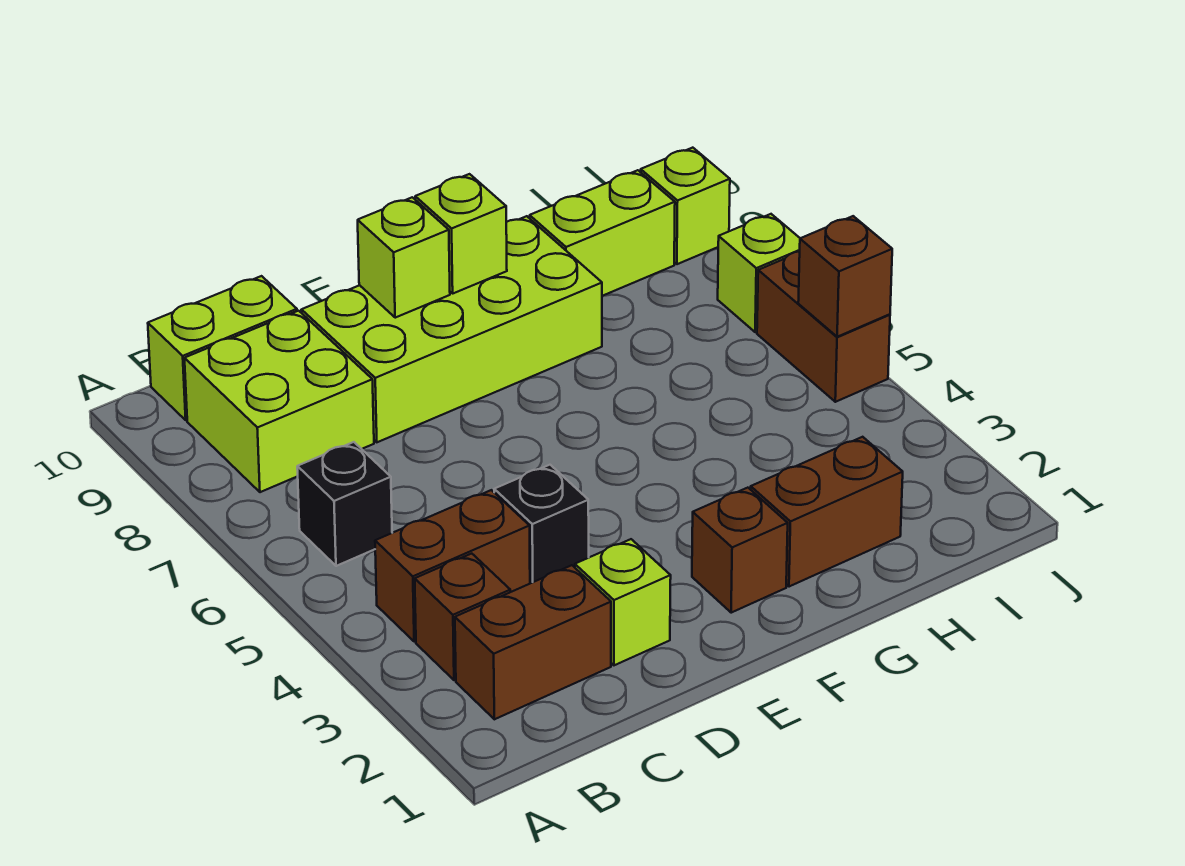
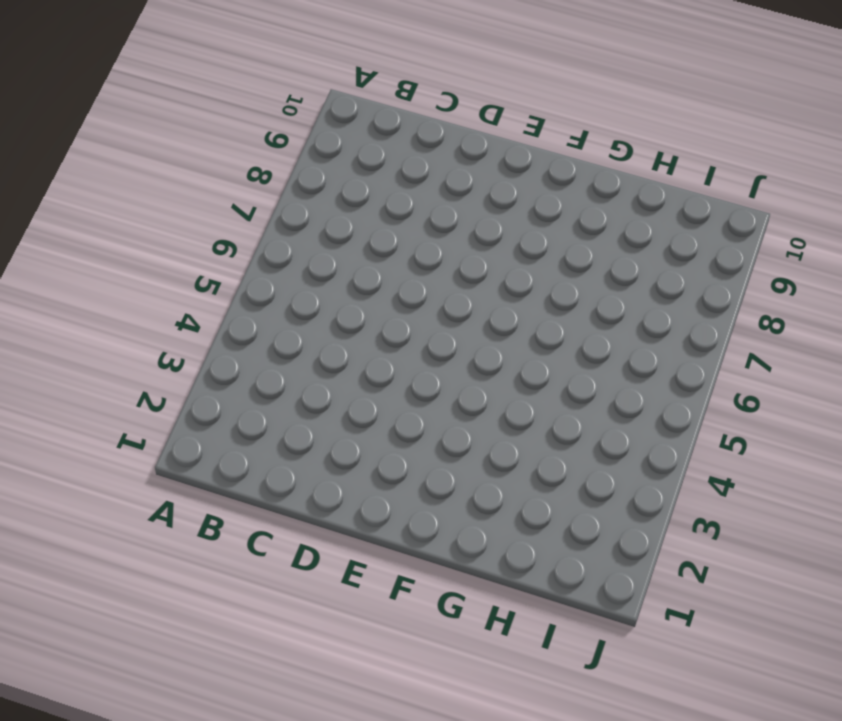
none -> brown brick B2:C2 level 1
none -> brown brick B3 level 1
none -> brown brick B4:C4 level 1

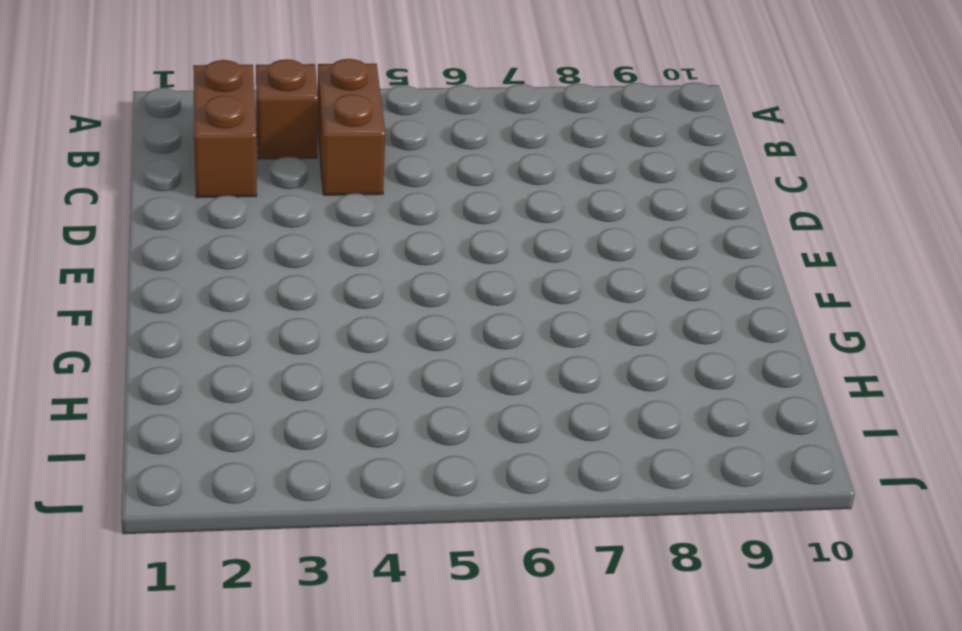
none -> black brick B6 level 1
none -> lime brick B8:C9 level 1
none -> lime brick B10:C10 level 1

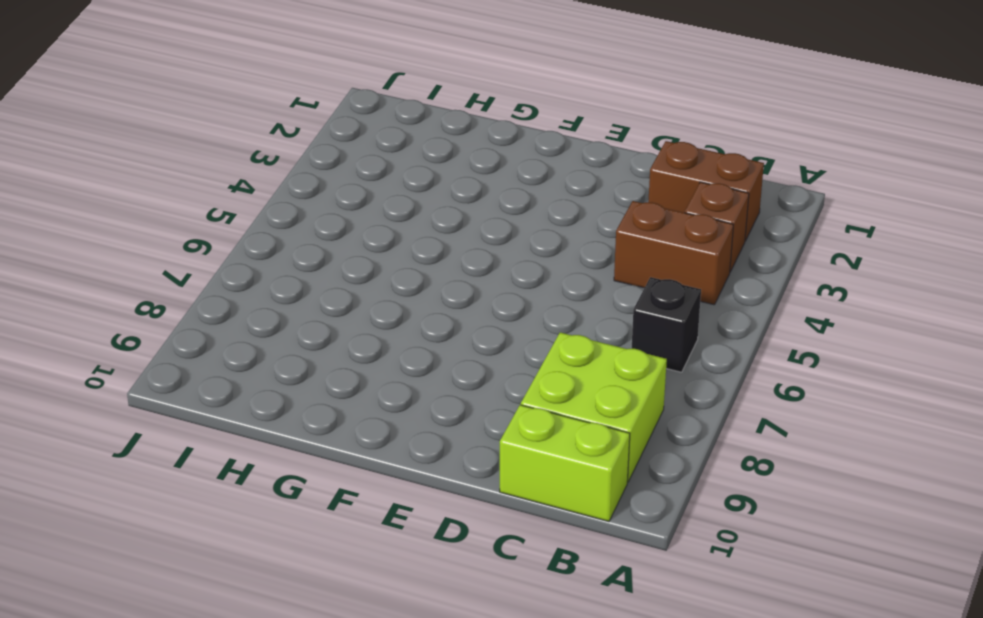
none -> lime brick D2 level 1
none -> black brick D4 level 1
none -> lime brick D8:G9 level 1

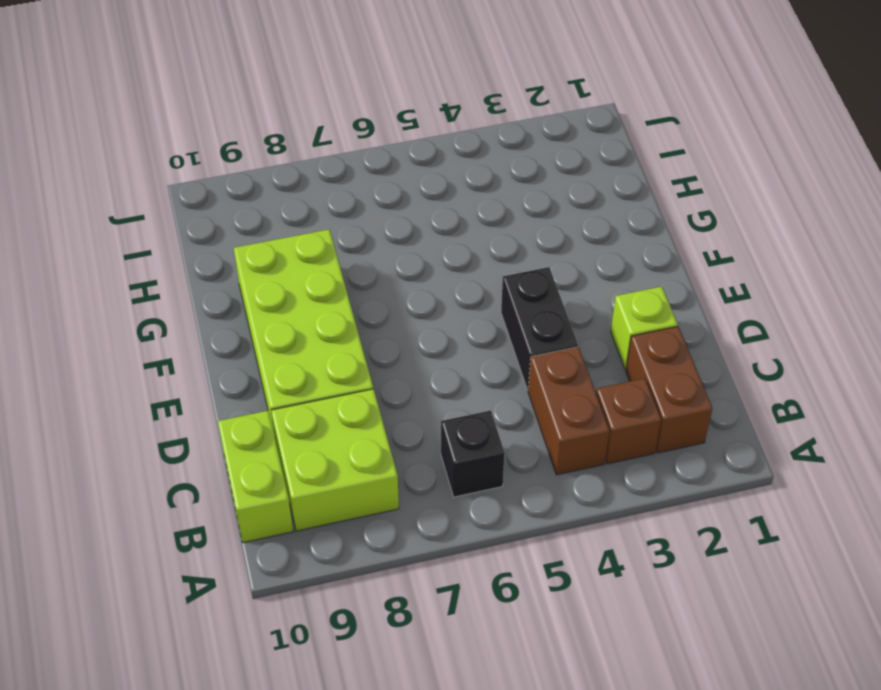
black brick D4:E4 level 1 -> black brick D4 level 1
none -> brown brick F2 level 1
none -> brown brick G2:H2 level 1
none -> lime brick H9:I9 level 1

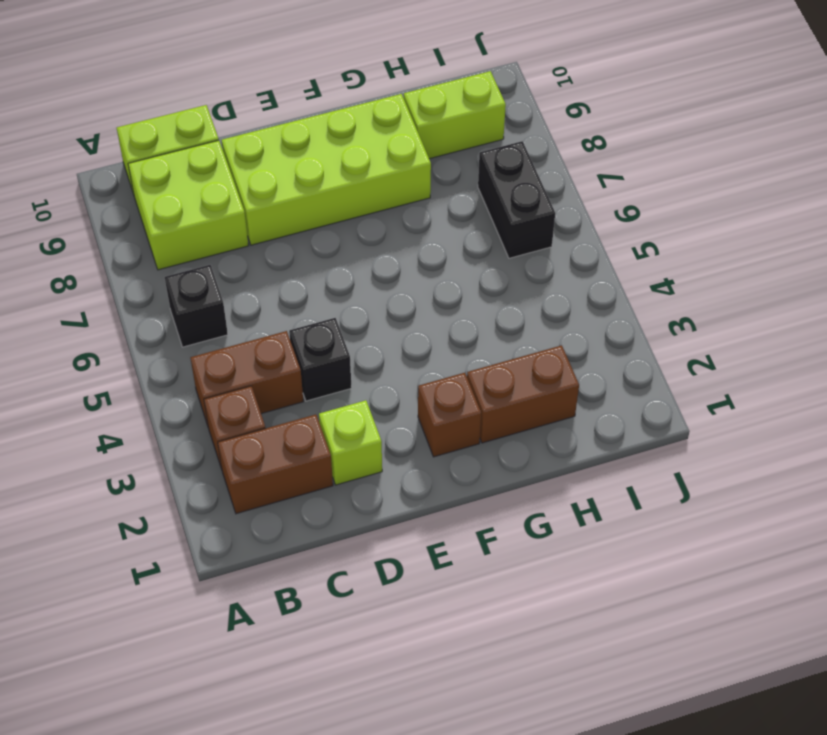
black brick I6:I7 level 1 -> none
none -> brown brick J5:J6 level 1
none -> lime brick J7 level 1
none -> lime brick J9 level 1

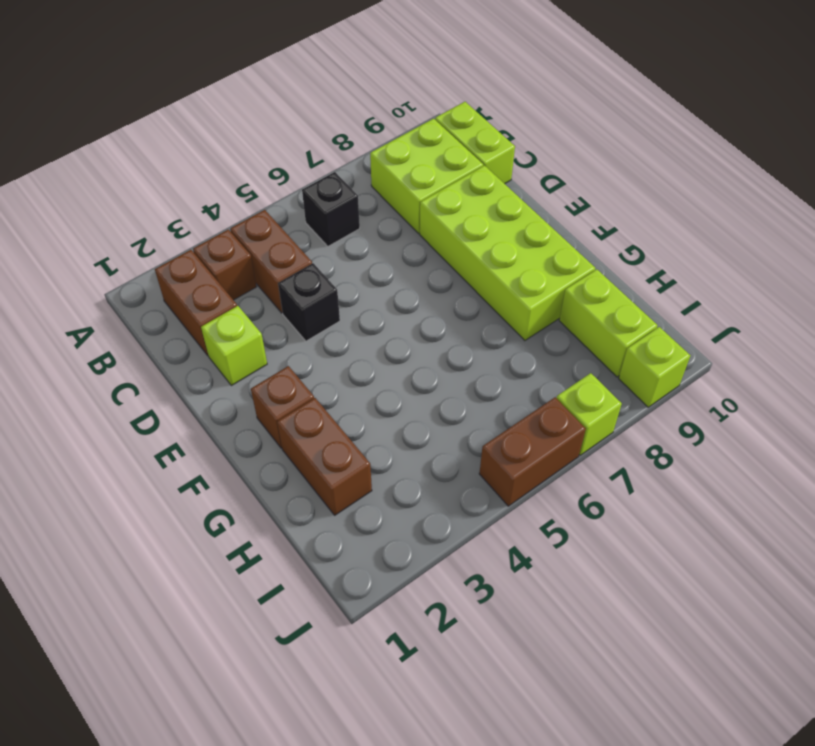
none -> lime brick E9 level 2
none -> lime brick F9 level 2
none -> brown brick J5 level 2

